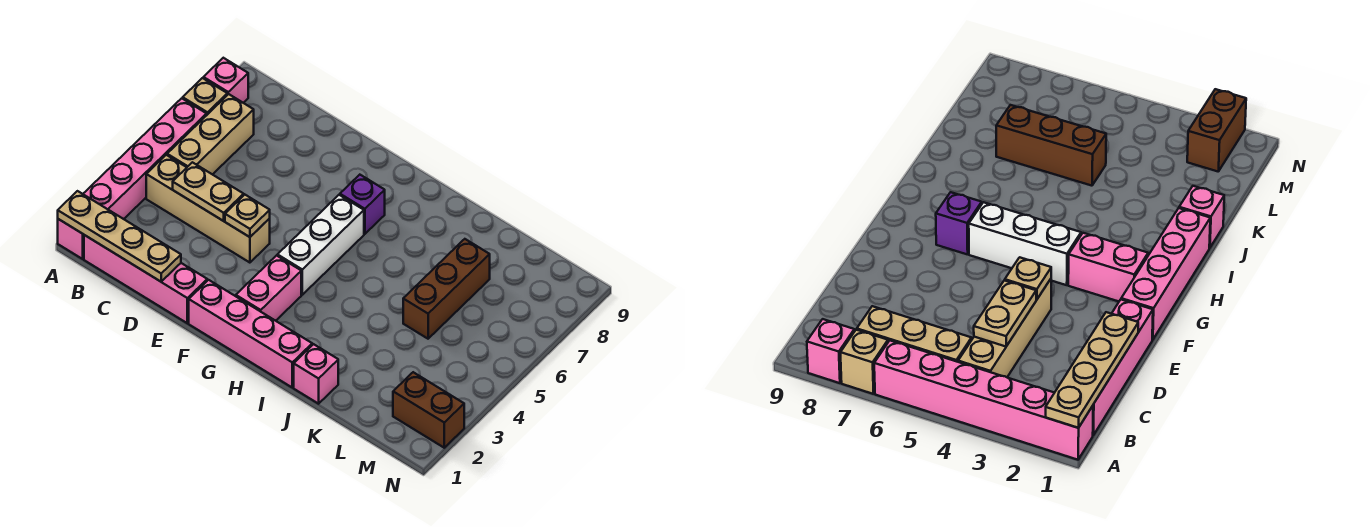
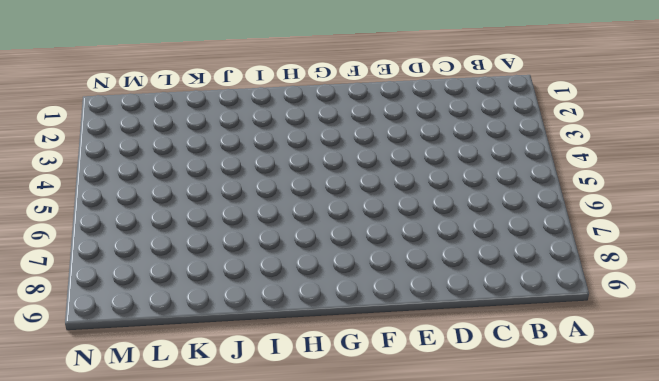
none -> pink brick A1:A6 level 1
none -> tan brick A7 level 1
none -> pink brick A8 level 1

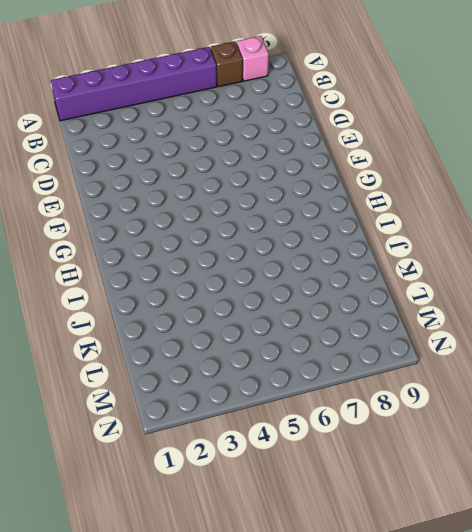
purple brick A1:A6 level 1 -> pink brick A1:A6 level 1
brown brick A7 level 1 -> tan brick A7 level 1
none -> pink brick B1:E1 level 1
none -> tan brick B4:E4 level 1
none -> tan brick B5:B7 level 1

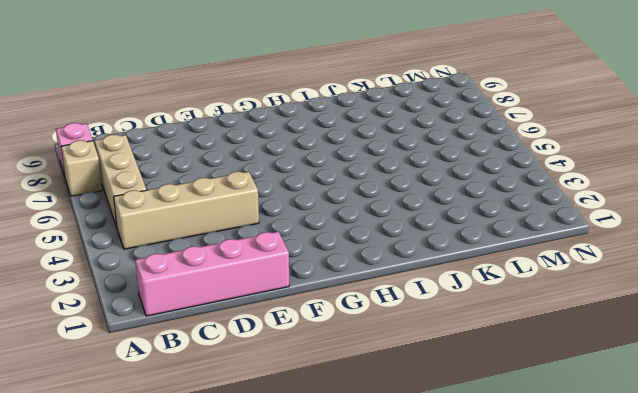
none -> pink brick A1:A6 level 1
none -> pink brick F1:I1 level 1
none -> pink brick G2:G3 level 1

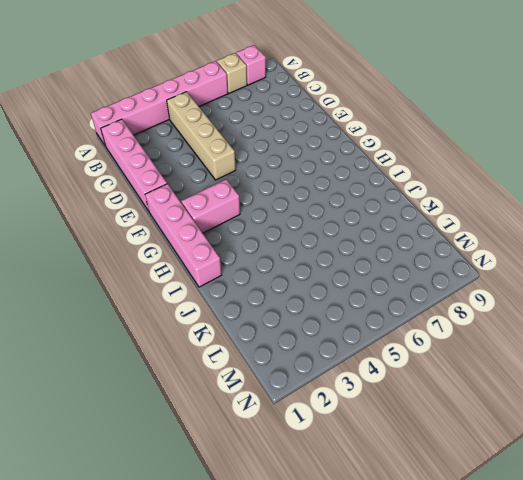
none -> tan brick B5:B7 level 1
none -> white brick G4:G6 level 1
none -> purple brick G7 level 1

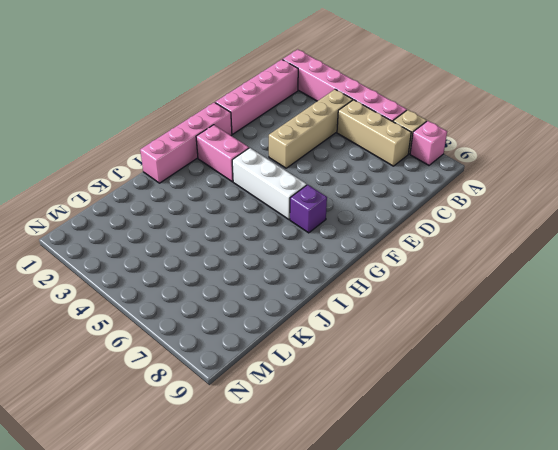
none -> pink brick J1 level 1
none -> brown brick K5:K7 level 1
none -> brown brick M2:N2 level 1

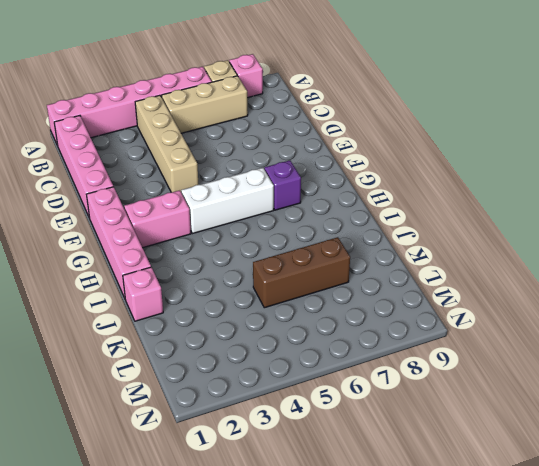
none -> brown brick M2:N2 level 1
none -> tan plate A1:D1 level 2
none -> tan plate C4:D4 level 2

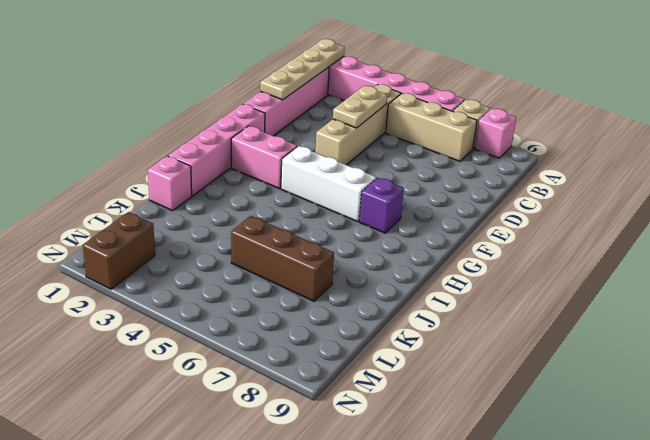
none -> tan plate E4 level 2

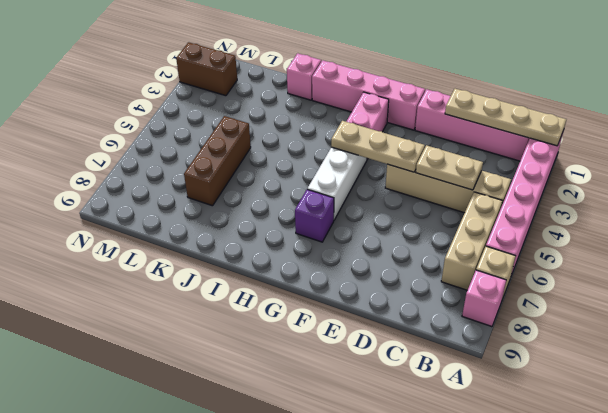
tan plate E4:G4 level 2 -> tan plate E4 level 2

